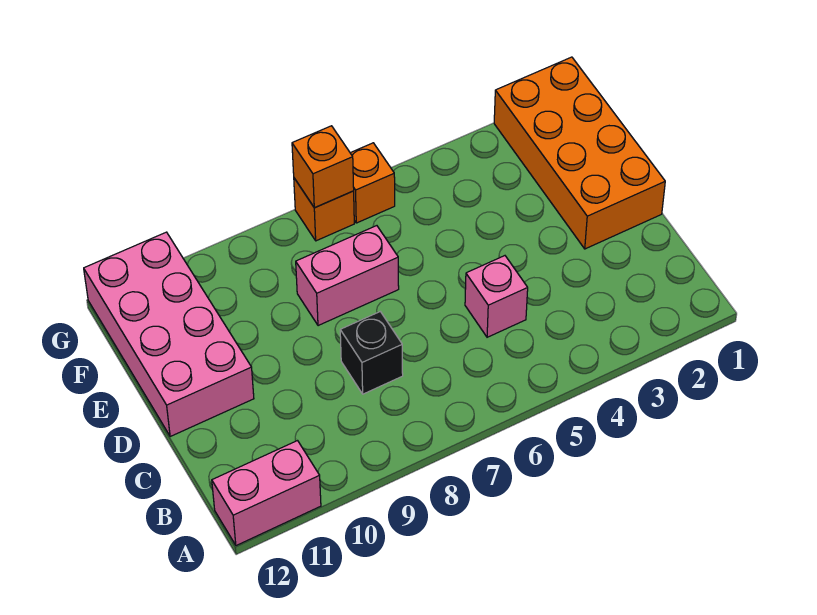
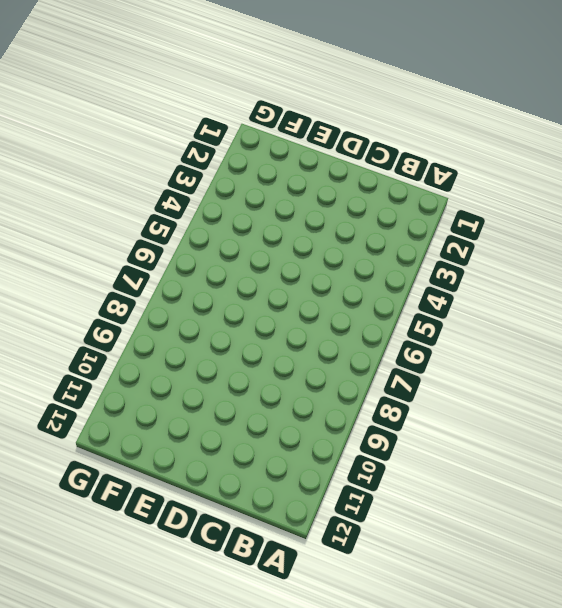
none -> pink brick A11:A12 level 1
none -> pink brick C5 level 1

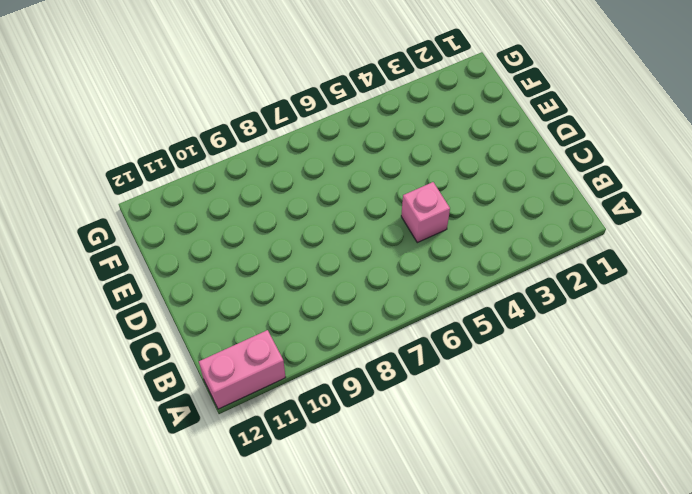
none -> black brick C8 level 1
none -> orange brick D1:G2 level 1

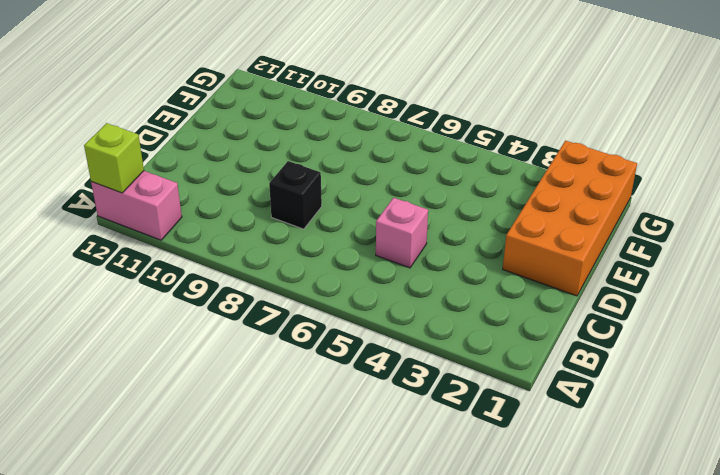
lime brick A12 level 2 -> none
none -> pink brick D11:G12 level 1
none -> pink brick E7:E8 level 1

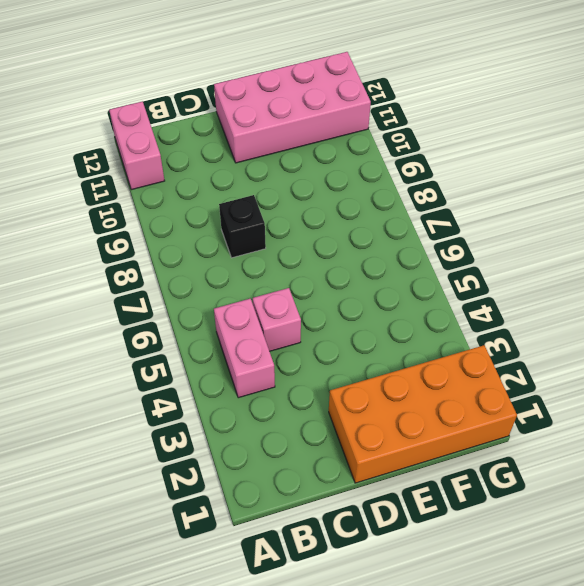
pink brick B4:B5 level 1 -> pink brick E7:E8 level 1
none -> orange brick G6 level 1
none -> orange brick G7 level 1

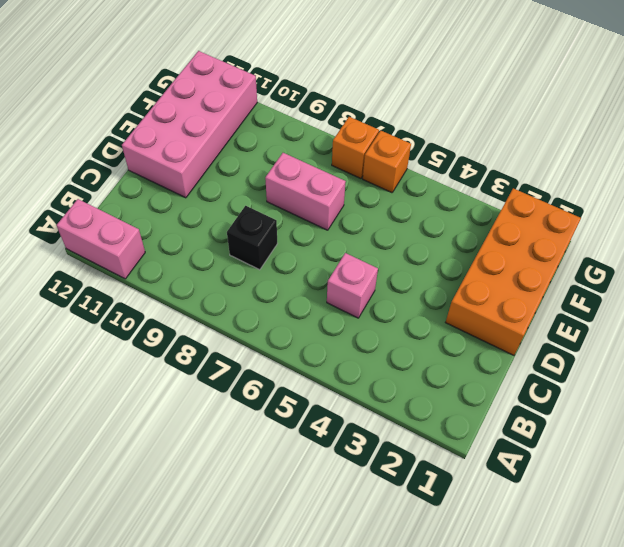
none -> orange brick G7 level 2

